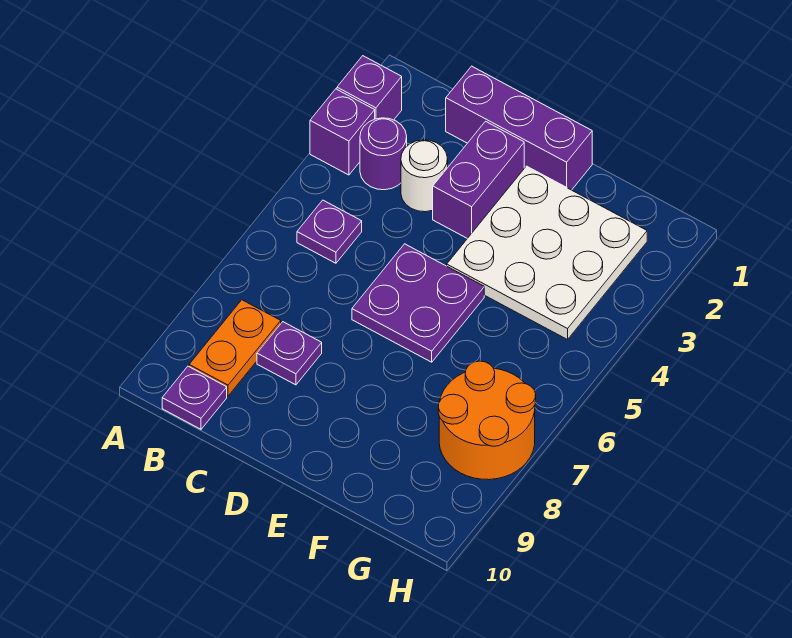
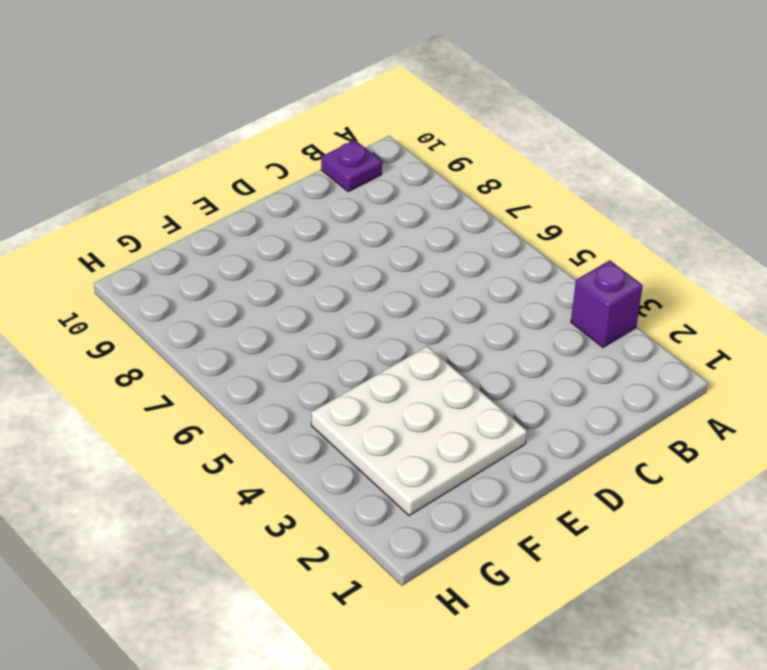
none -> purple brick A2 level 1
none -> purple round brick B3 level 1
none -> purple plate B5 level 1

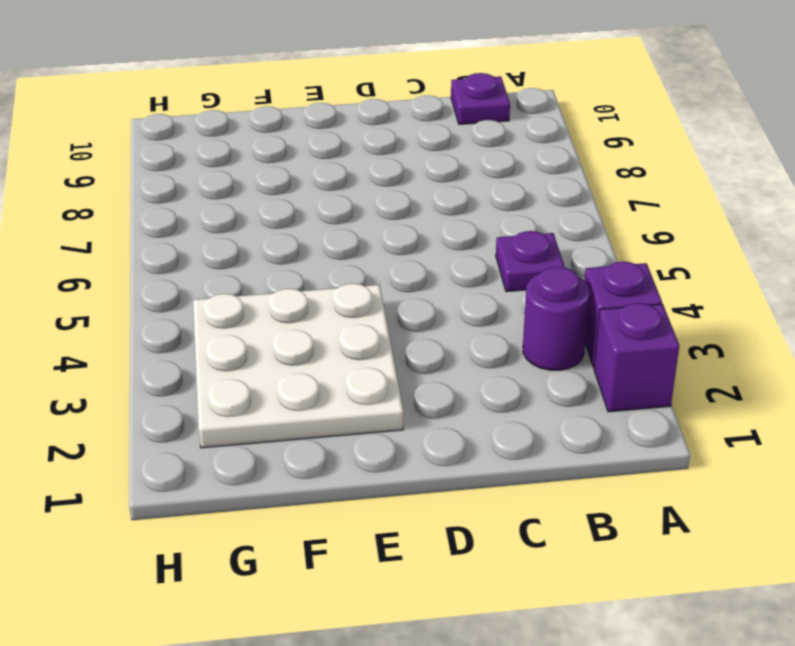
none -> orange plate B8:B9 level 1
none -> purple brick C1:E1 level 1
none -> white round brick C3 level 1

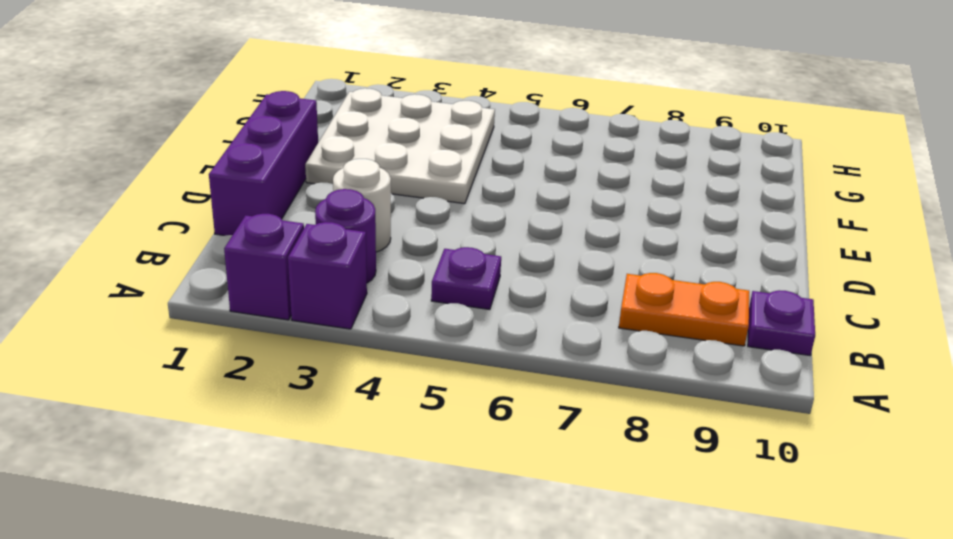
none -> purple plate C8 level 1
none -> purple brick D2:D3 level 1
none -> purple plate D5:E6 level 1

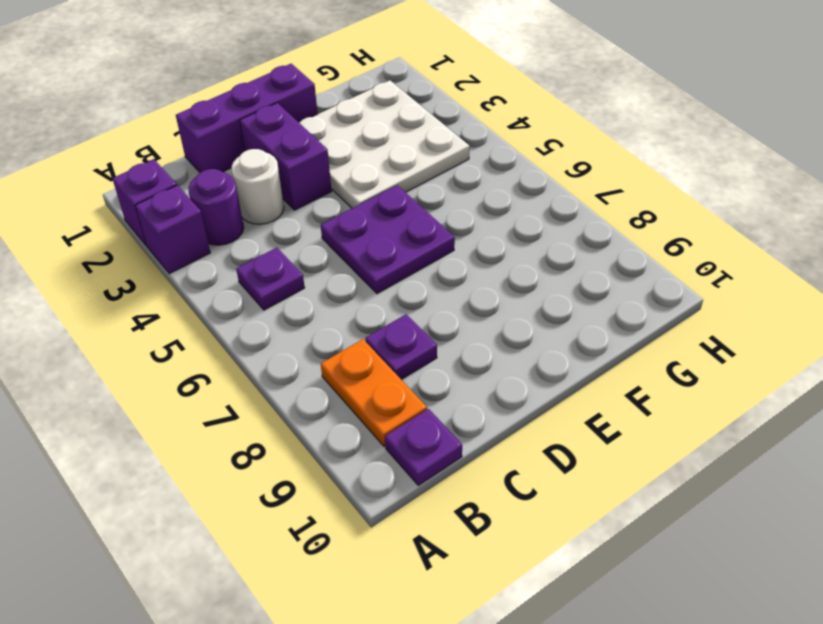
none -> orange round brick G7:H8 level 1

